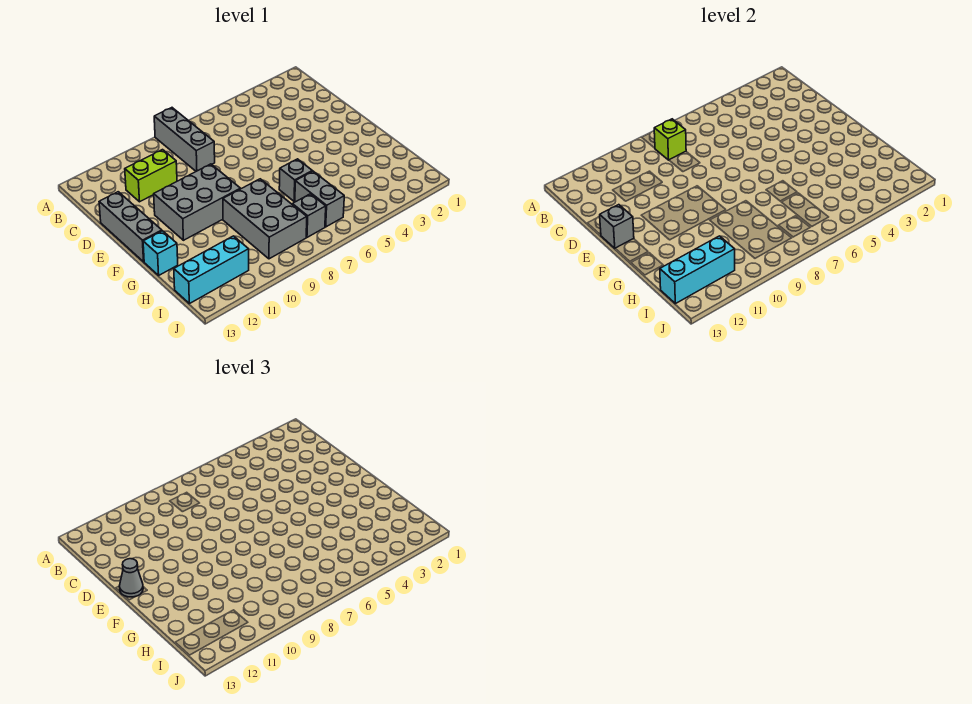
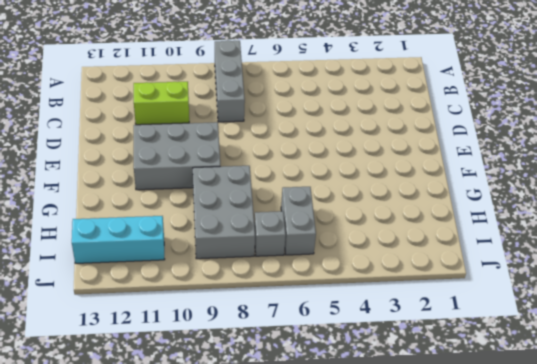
none -> grey brick D13:F13 level 1
none -> grey brick G6 level 1
none -> cyan brick G13 level 1

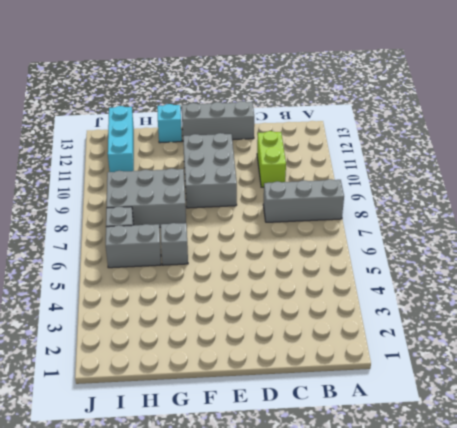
none -> lime brick B8 level 2
none -> grey brick E13 level 2
none -> cyan brick I11:I13 level 2

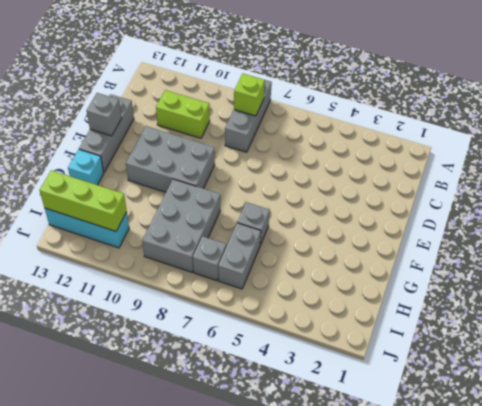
lime brick I11:I13 level 2 -> cyan brick I11:I13 level 2
none -> grey cone E13 level 3

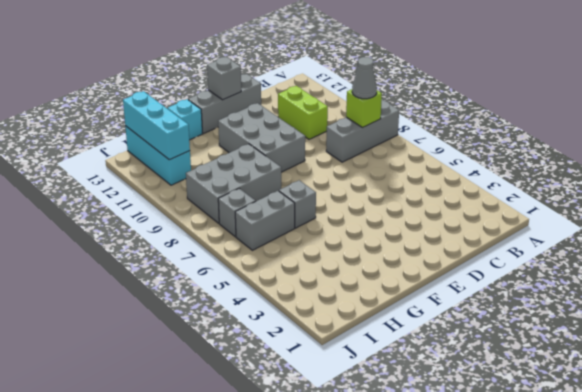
grey cone B8 level 3 -> grey cone E13 level 3

